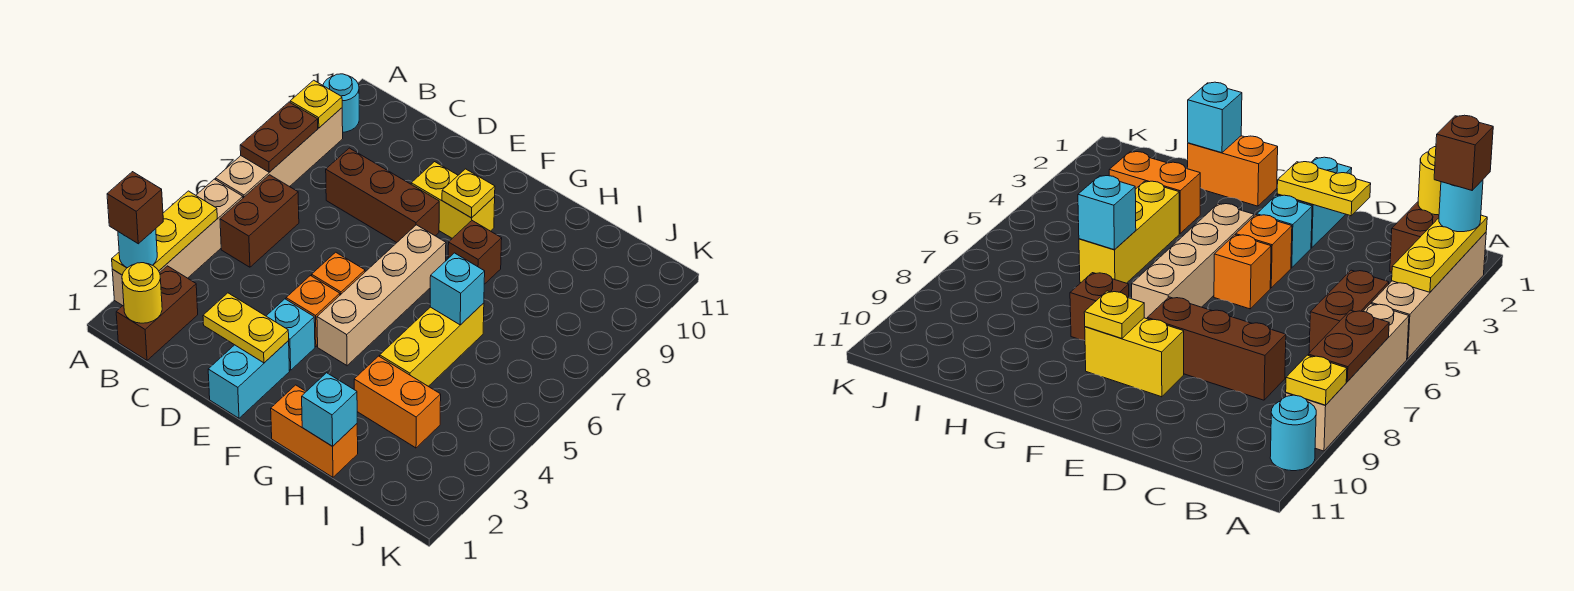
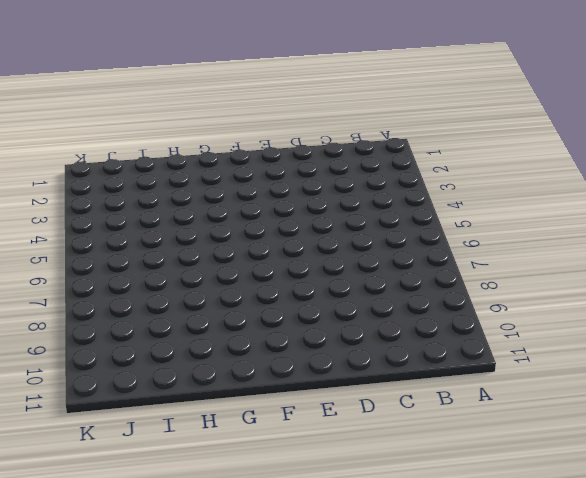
none -> tan brick A2:A5 level 1
none -> tan brick A6:A9 level 1
none -> cyan round brick A10 level 1

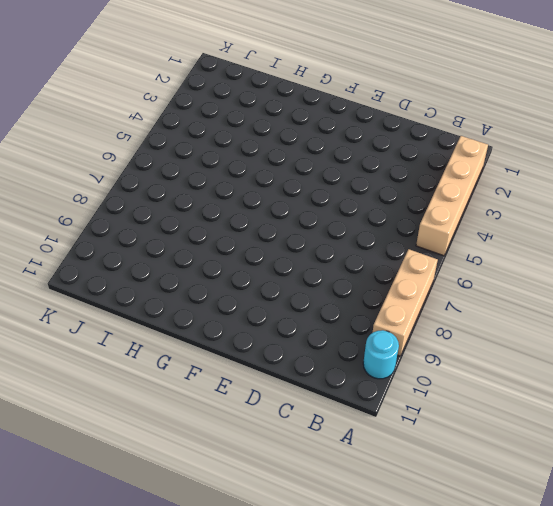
tan brick A7:A9 level 1 -> tan brick A6:A9 level 1
none -> brown brick B1:B2 level 1
none -> brown brick B5:B6 level 1
none -> brown brick C8:E8 level 1

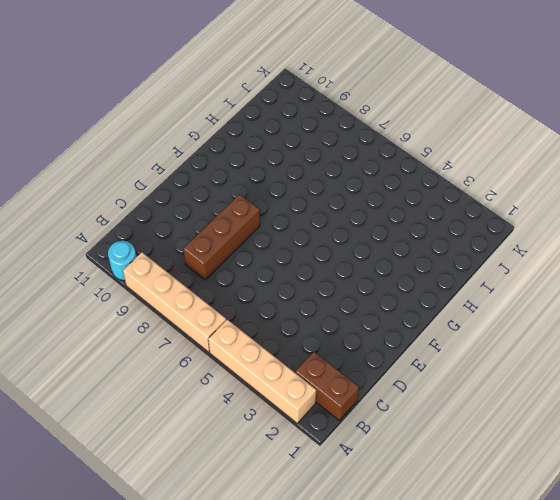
none -> brown brick B5:B6 level 1
none -> cyan brick E1:E2 level 1
none -> cyan brick E3 level 1

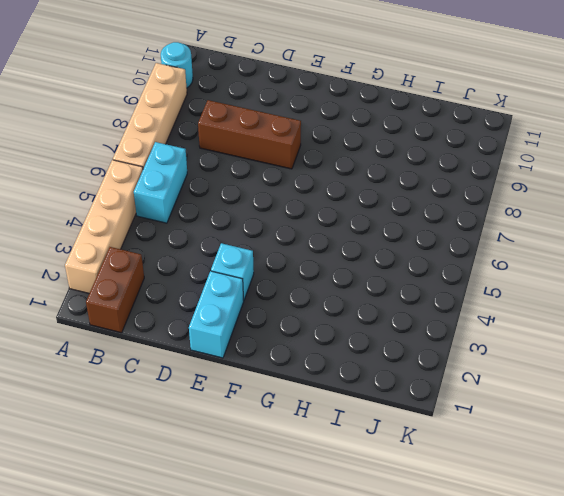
cyan brick B5:B6 level 1 -> brown brick B5:B6 level 1
none -> orange brick E4 level 1
none -> orange brick E5 level 1
none -> yellow brick E9:F9 level 1

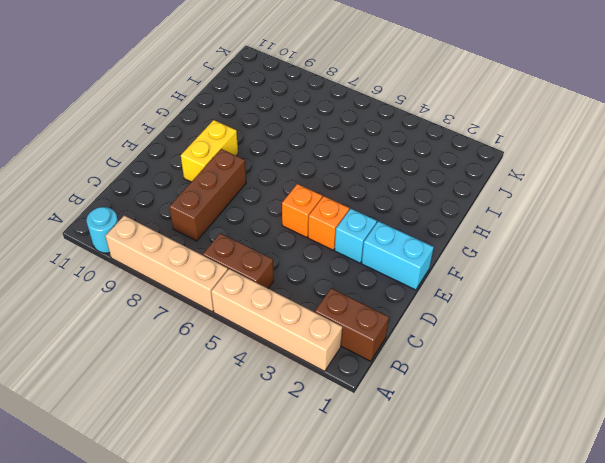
none -> tan brick F4:F7 level 1
none -> orange brick G1:H1 level 1
none -> brown brick G8 level 1

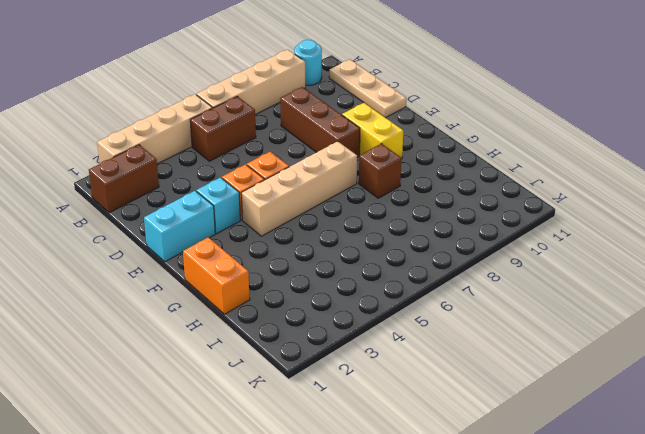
tan plate B11:D11 level 1 -> none
none -> orange brick H3:I3 level 1
none -> yellow brick H4:H6 level 1
none -> yellow plate A2:A4 level 2

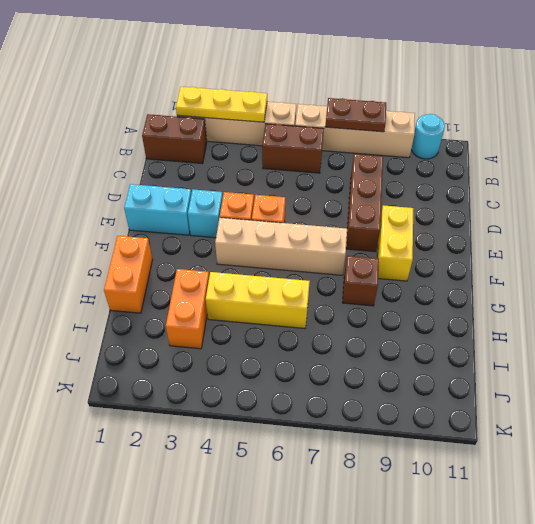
none -> yellow plate A9 level 2
none -> yellow round brick B1 level 2
none -> yellow plate D2:E2 level 2

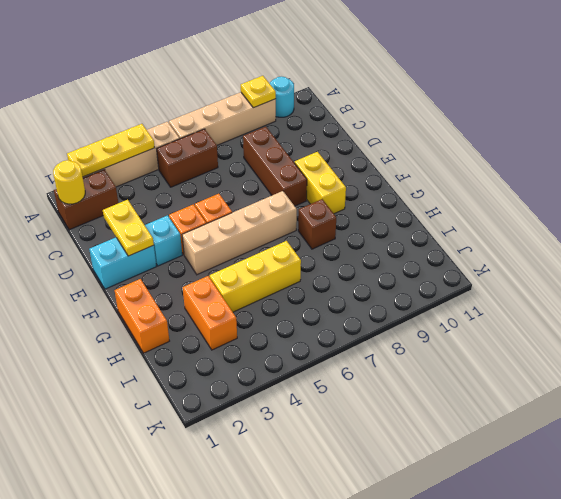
none -> brown plate A7:A8 level 2
none -> yellow plate F9 level 2
none -> cyan brick H1 level 2

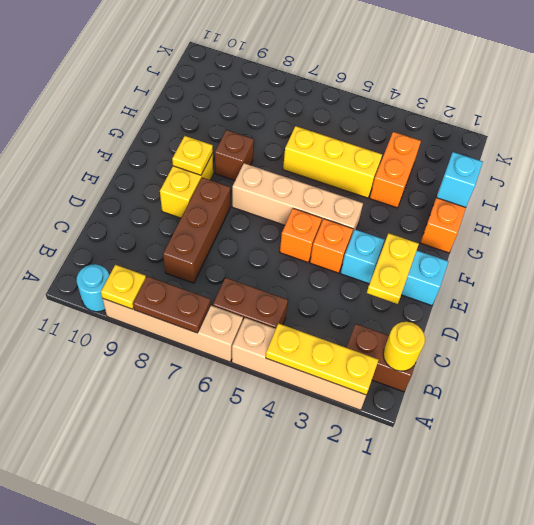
none -> cyan brick H6 level 2
none -> cyan round brick A2 level 3
none -> brown brick A2 level 4

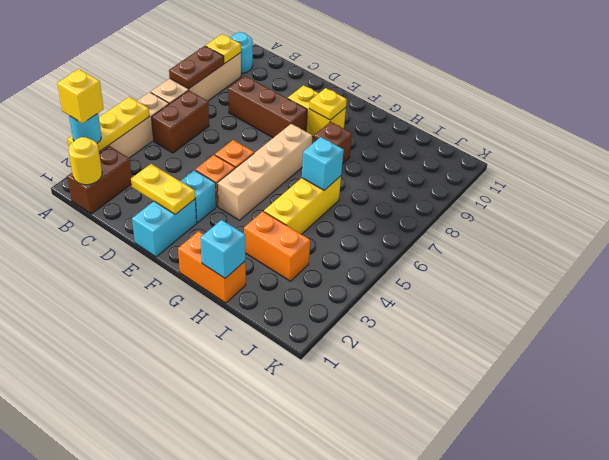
yellow brick A2 level 4 -> brown brick A2 level 4

